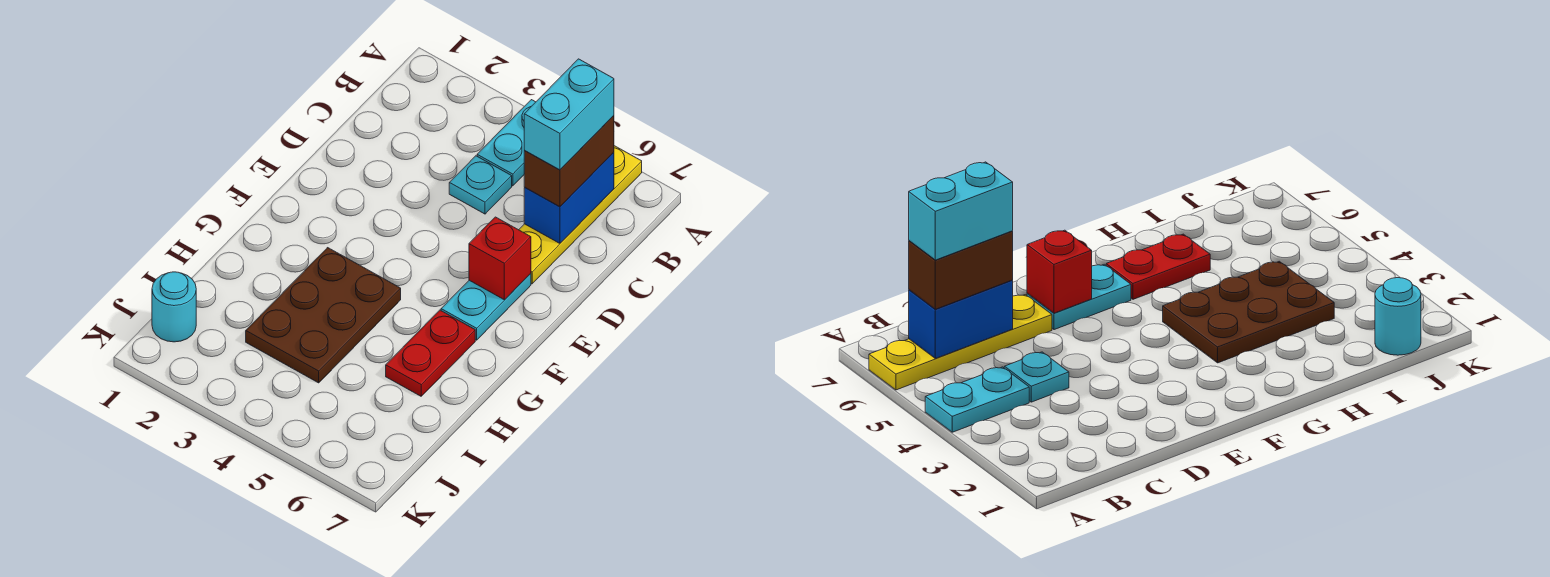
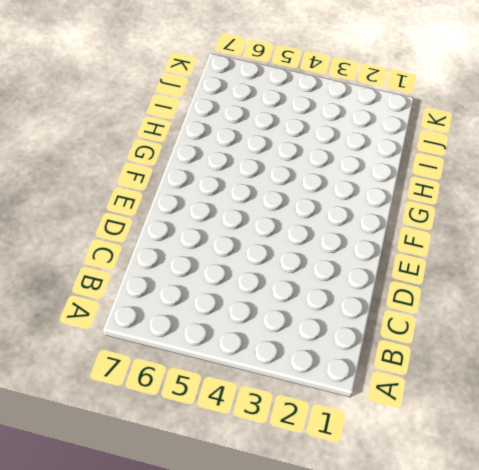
none -> cyan plate A4:B4 level 1
none -> yellow plate A6:D6 level 1

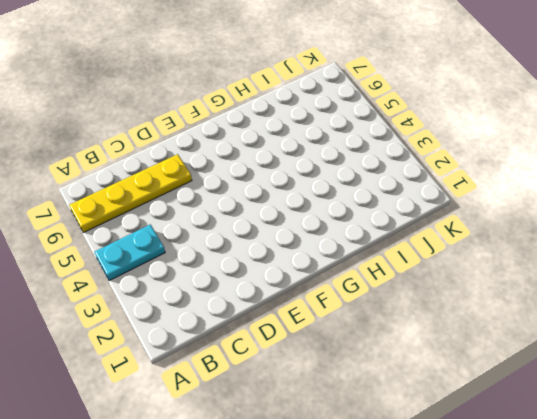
none -> cyan plate C4 level 1
none -> cyan plate E6:F6 level 1

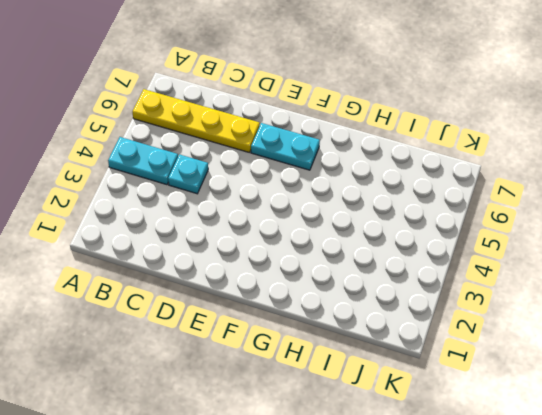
none -> brown plate G3:I4 level 1
none -> red plate G6:H6 level 1

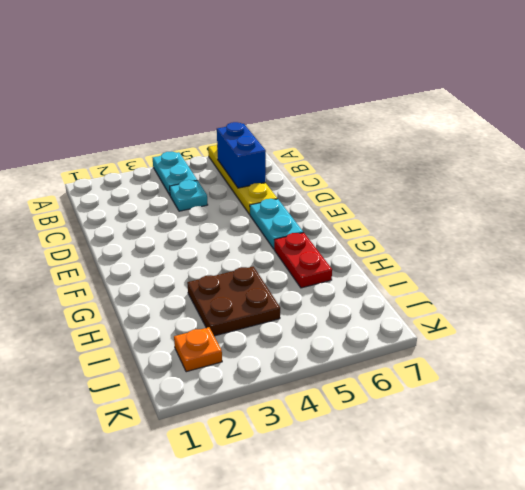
brown plate H3:I4 level 1 -> brown plate G3:I4 level 1
orange plate J2 level 1 -> none
none -> cyan round brick J1 level 1
none -> red brick E6 level 2

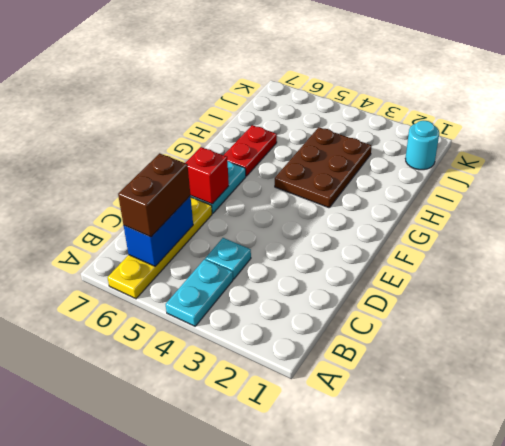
none -> cyan brick B6:C6 level 4

